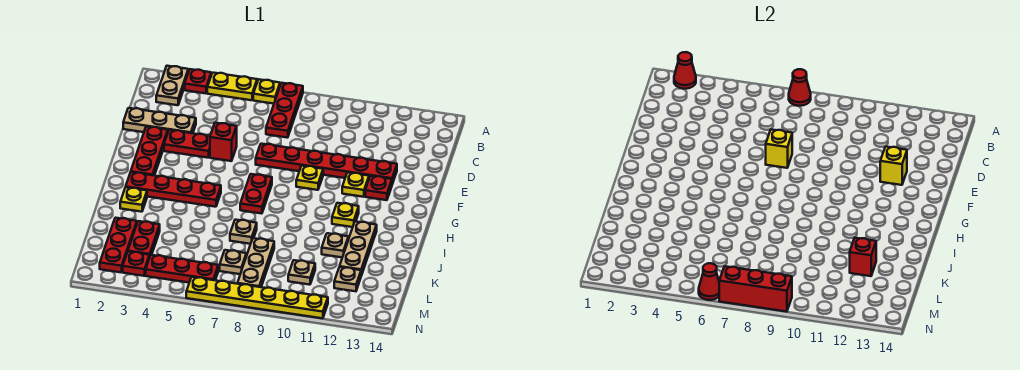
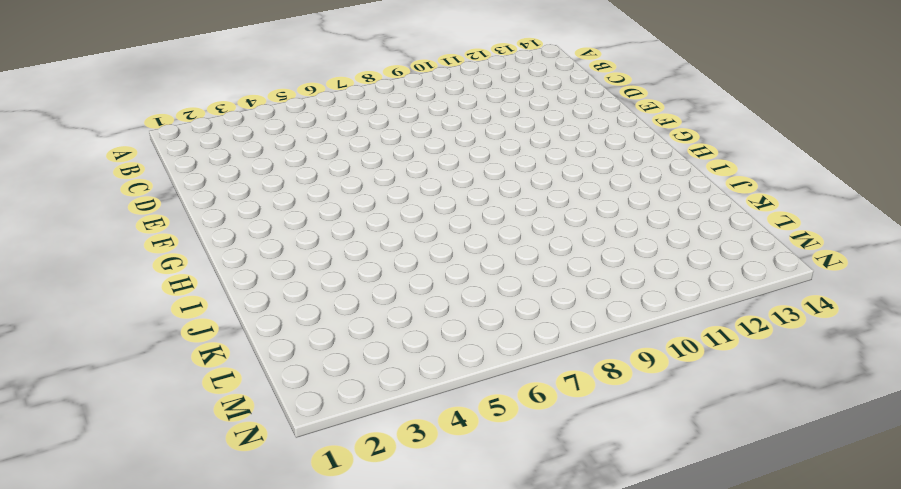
none -> tan plate A2:B2 level 1
none -> red plate A3 level 1
none -> yellow plate A4:A5 level 1
none -> yellow plate A6 level 1

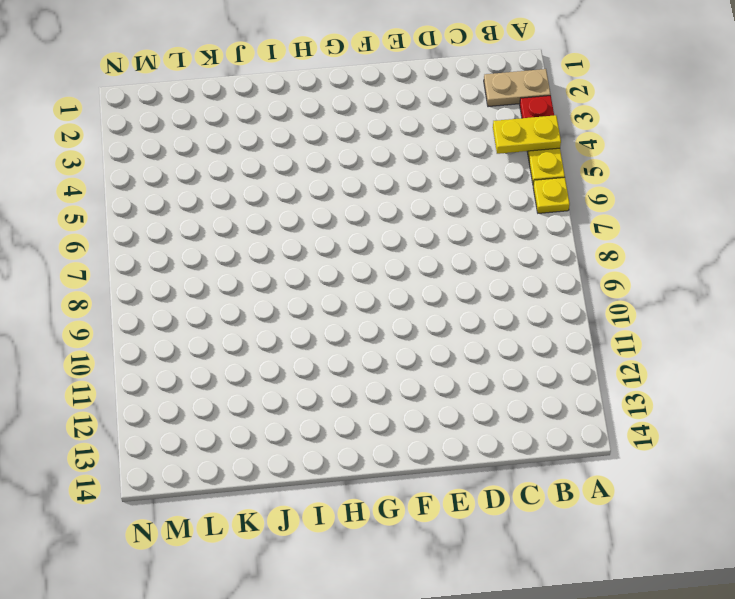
yellow plate A4:B4 level 2 -> none
none -> red plate A7:C7 level 1
none -> tan plate D1:D3 level 1
none -> red plate E2:G2 level 1
none -> red plate E3:E4 level 1

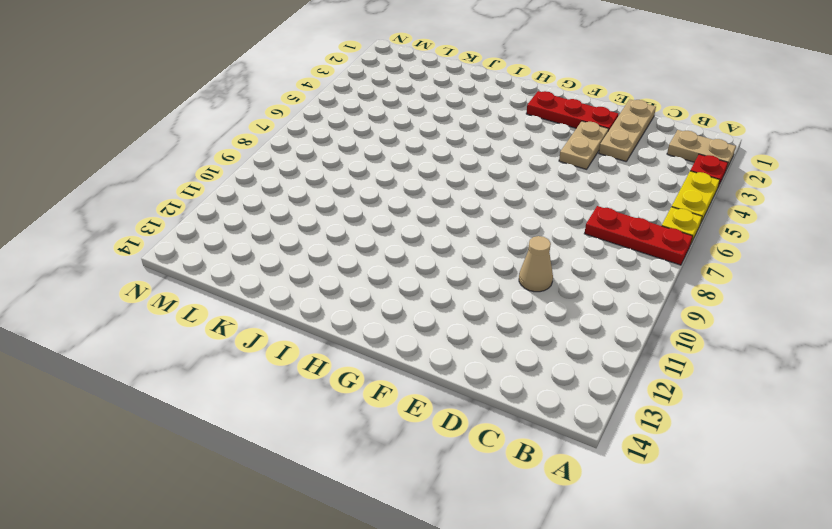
tan cone D10 level 1 -> none
tan plate E3:E4 level 1 -> red plate E3:E4 level 1
none -> red brick E5 level 1
none -> red plate E7:E12 level 1
none -> yellow plate F9 level 1
none -> yellow plate F11 level 1

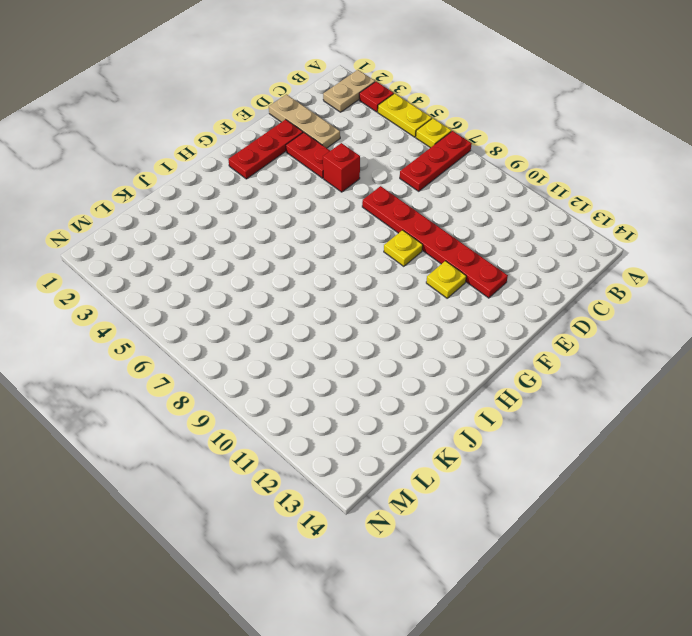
none -> red plate F12 level 1
none -> red plate G7:H7 level 1
none -> red plate H2:H5 level 1
none -> yellow plate H11 level 1

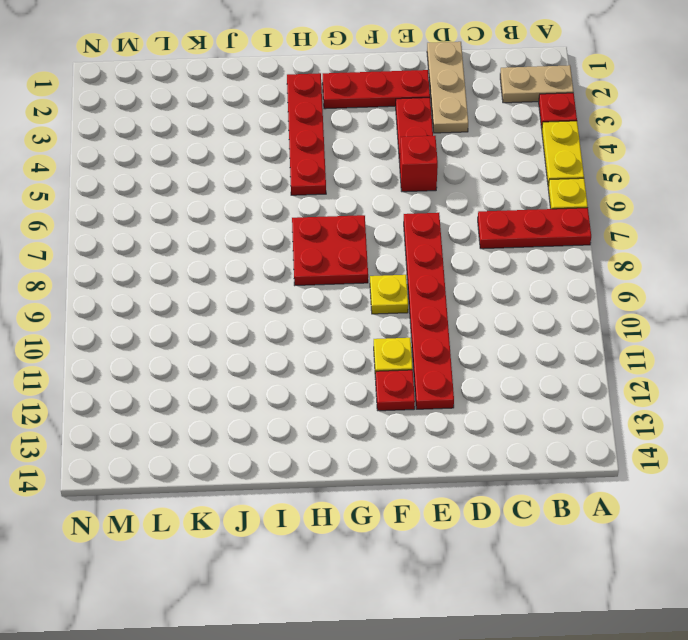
red plate G7:H8 level 1 -> red plate G7:H7 level 1
none -> yellow plate H11 level 1
none -> yellow plate I2 level 1
none -> tan plate I12:K12 level 1
none -> tan plate J7 level 1

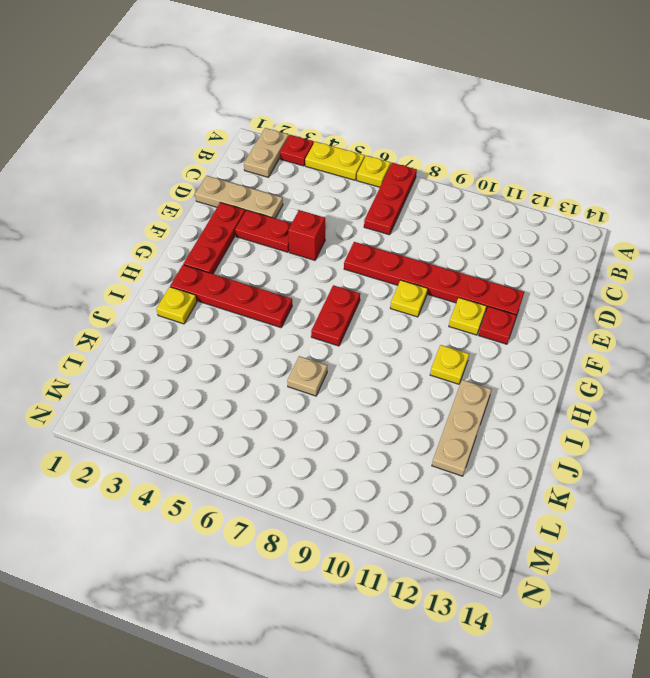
none -> tan plate J11 level 1
none -> red plate K2:M2 level 1
none -> red plate K3:L3 level 1
none -> tan plate K8:M8 level 1

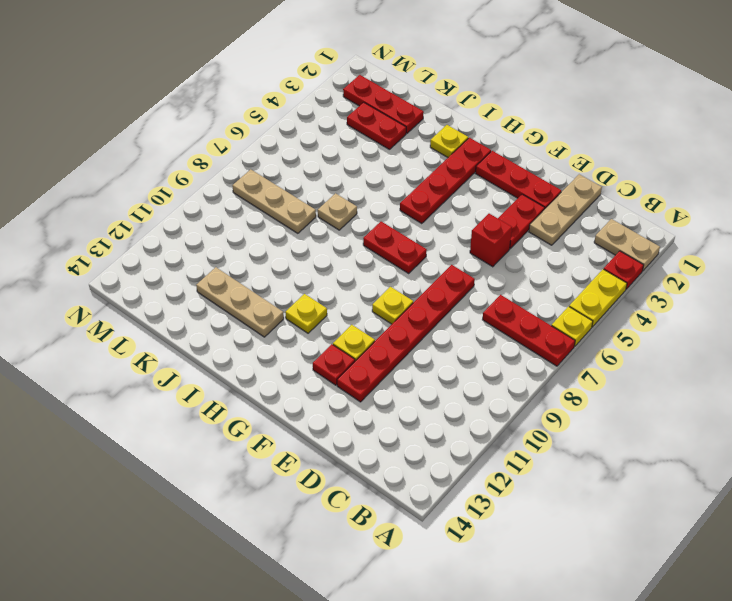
none -> tan plate J11 level 1
none -> tan plate L7 level 1
none -> tan plate L10 level 1
none -> tan plate L12 level 1

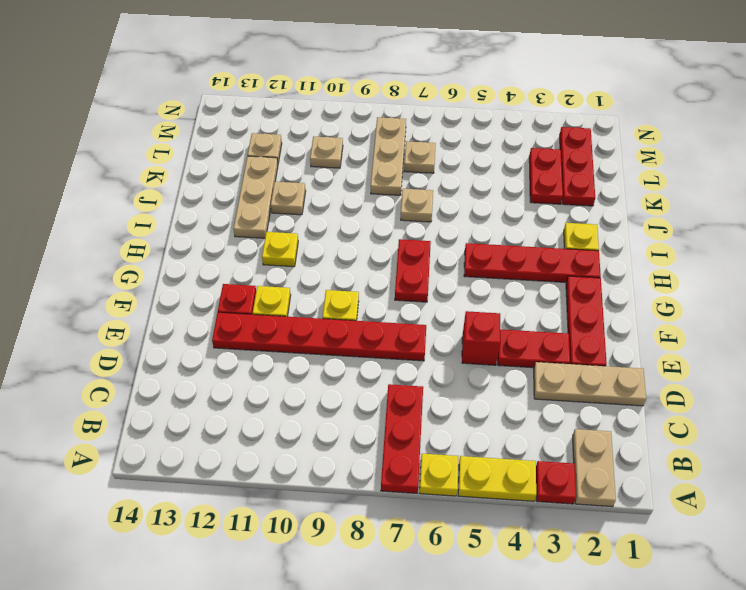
none -> red plate M3 level 1
none -> red plate M4:M6 level 1
none -> yellow plate N6:N11 level 1
none -> red cone A2 level 2

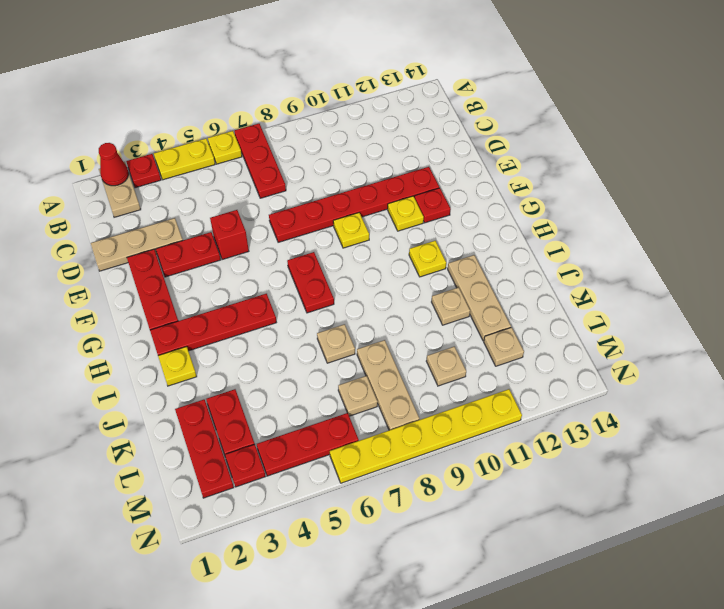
none -> red cone A7 level 2
none -> yellow brick E7 level 2
none -> yellow brick E12 level 2
none -> red brick K12 level 2

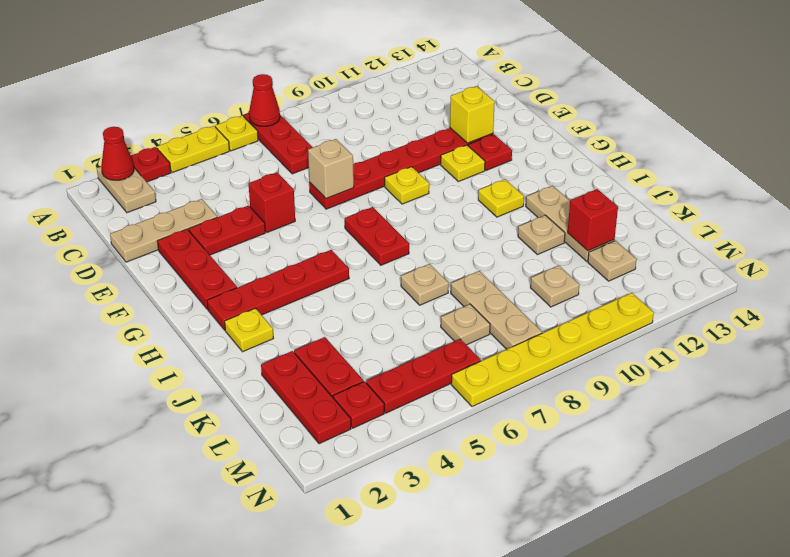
tan brick E7 level 2 -> yellow brick E7 level 2
none -> red cone N6 level 2
none -> red brick N7:N9 level 2

